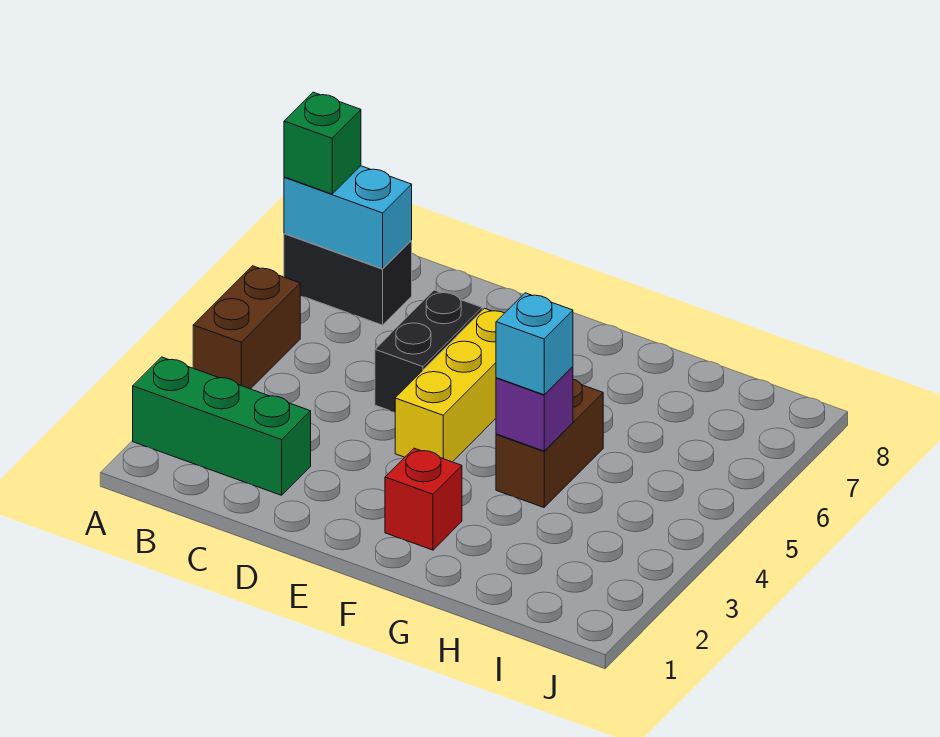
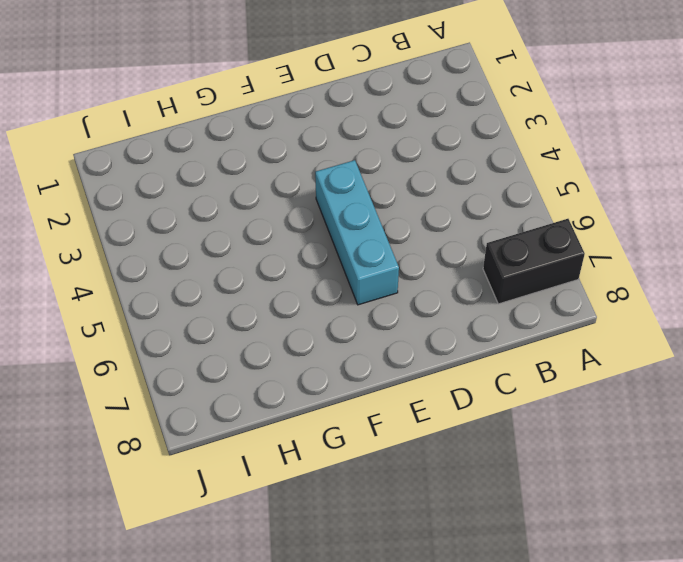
cyan brick E4:E6 level 1 -> yellow brick E4:E6 level 1
none -> green brick A2:C2 level 1
none -> brown brick A4:A5 level 1

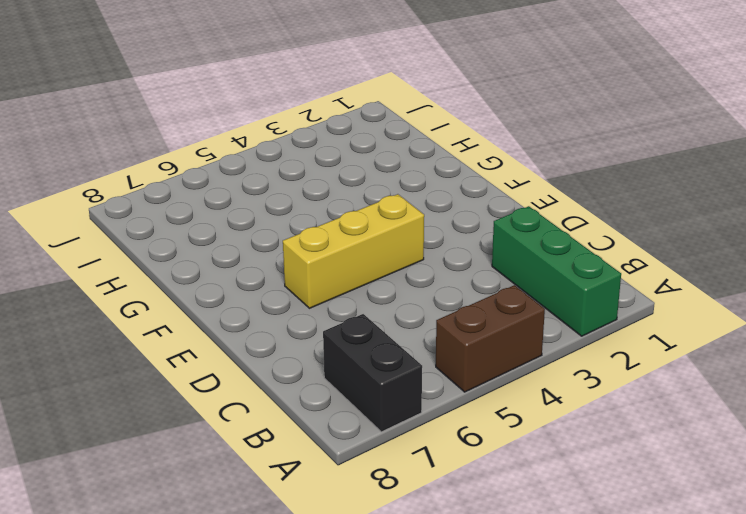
none -> black brick D5:D6 level 1
none -> red brick F2 level 1

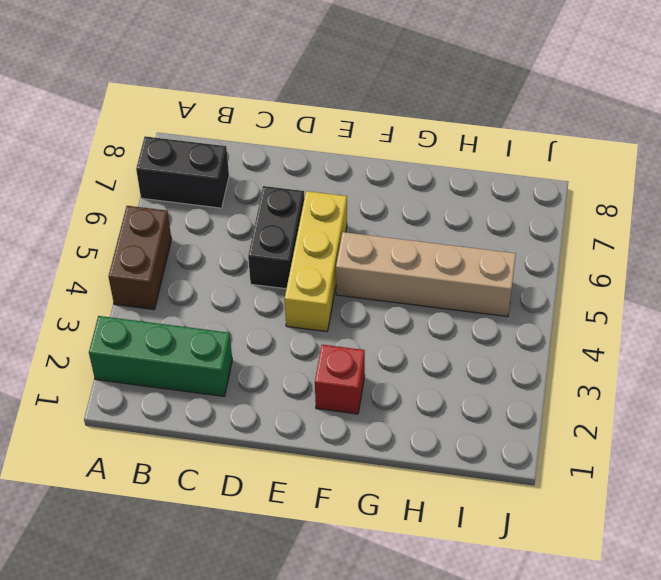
tan brick F5:I5 level 1 -> brown brick G4:G5 level 1
none -> cyan brick A7:B7 level 2
none -> purple brick G4 level 2

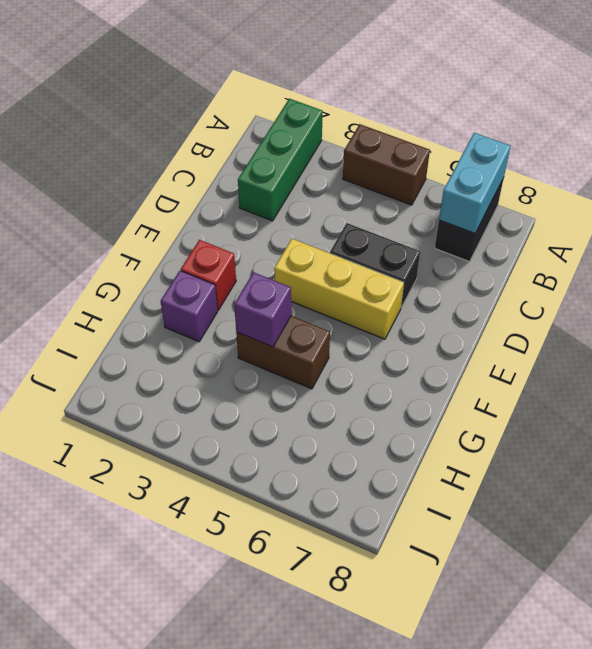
purple brick G2 level 1 -> none
none -> green brick A7 level 3
none -> cyan brick G4 level 3

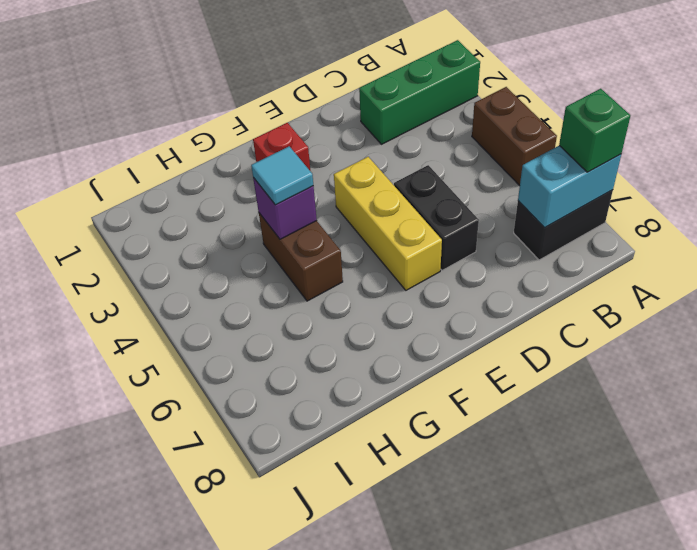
cyan tile G4 level 3 -> cyan brick G4 level 3

